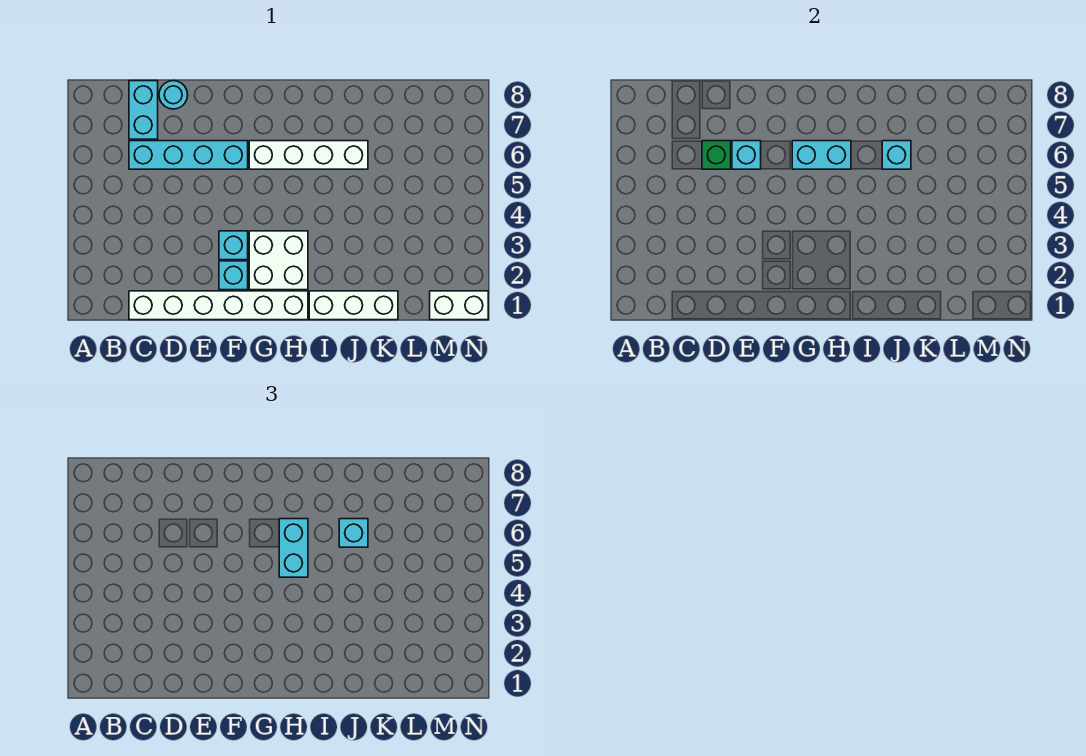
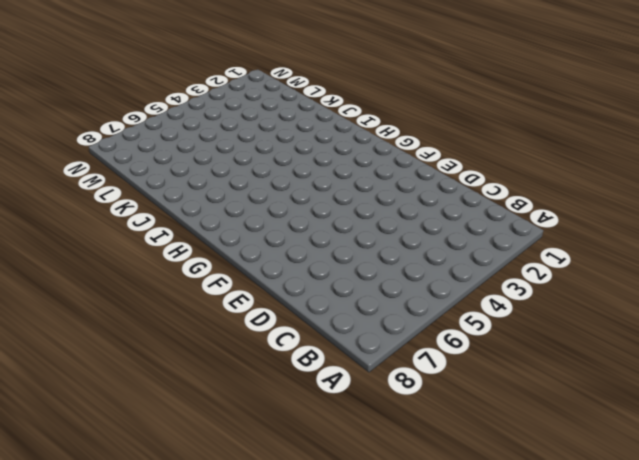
none -> white brick C1:H1 level 1
none -> cyan brick C6:F6 level 1
none -> cyan brick C7:C8 level 1

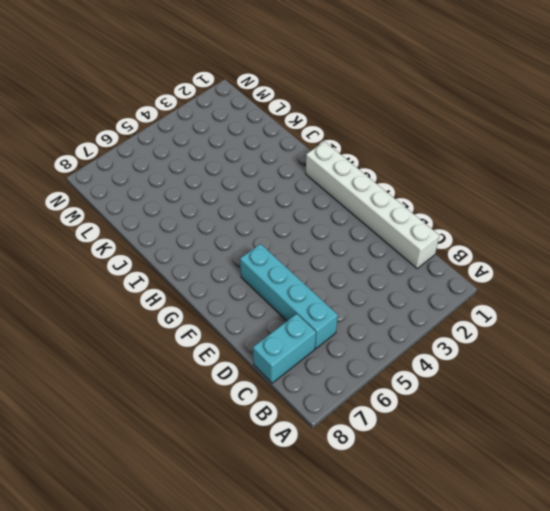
none -> cyan round brick D8 level 1
none -> cyan brick F2 level 1
none -> cyan brick F3 level 1

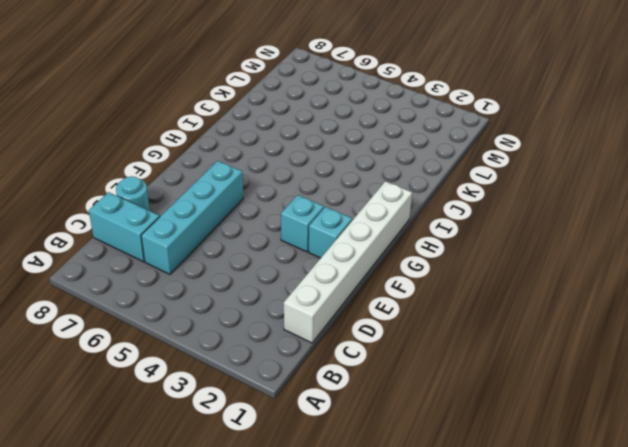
none -> white brick G2:H3 level 1
none -> white brick G6:J6 level 1
none -> white brick I1:K1 level 1

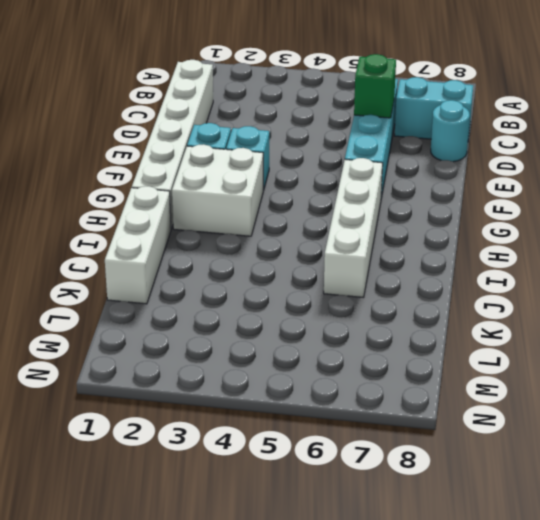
none -> white brick M1:N1 level 1
none -> cyan brick E6 level 2
none -> cyan brick G6:H6 level 2

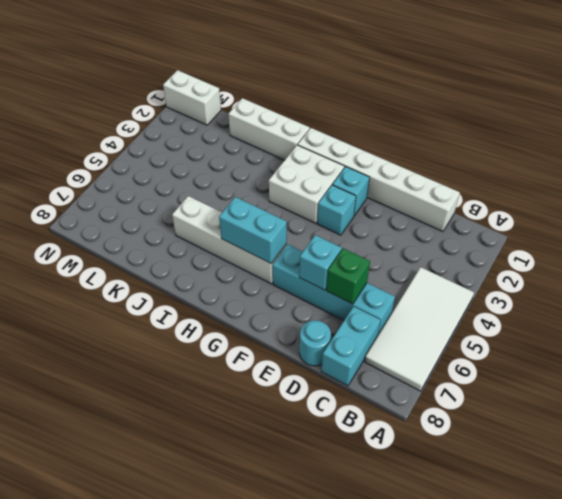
white tile A4:B7 level 1 -> none
none -> cyan brick J6 level 2
none -> cyan brick H5:H6 level 3
none -> cyan brick J6 level 3

